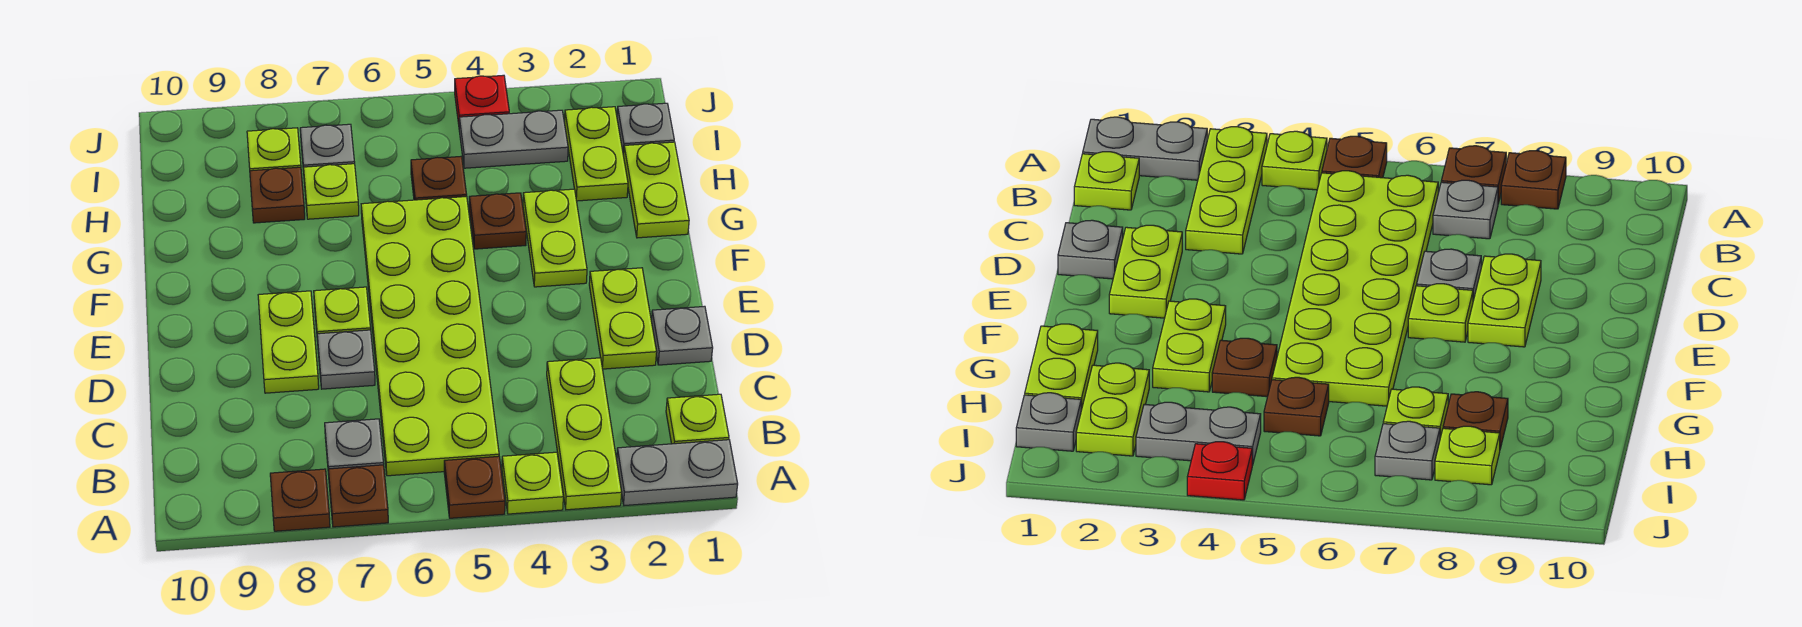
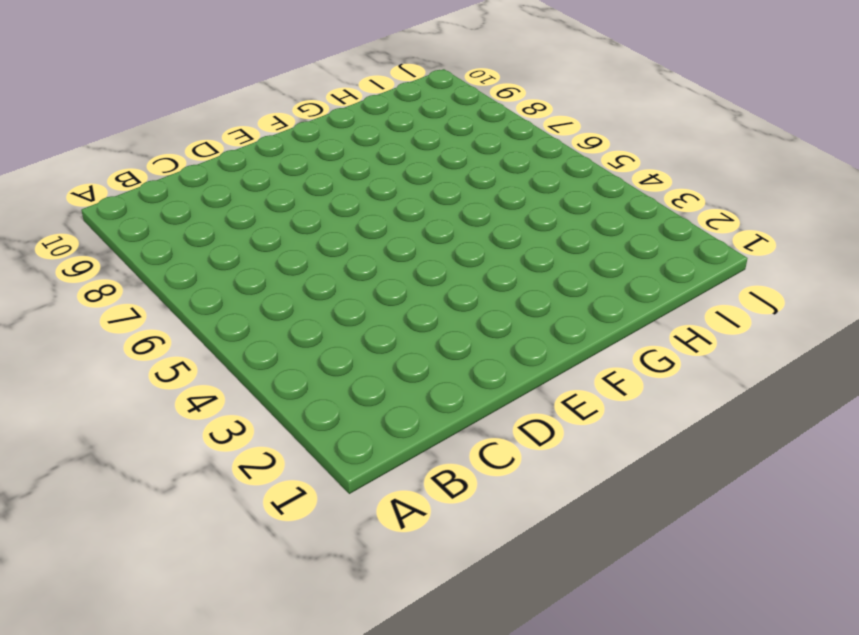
none -> grey plate A1:A2 level 1
none -> lime plate A3:C3 level 1
none -> lime plate A4 level 1

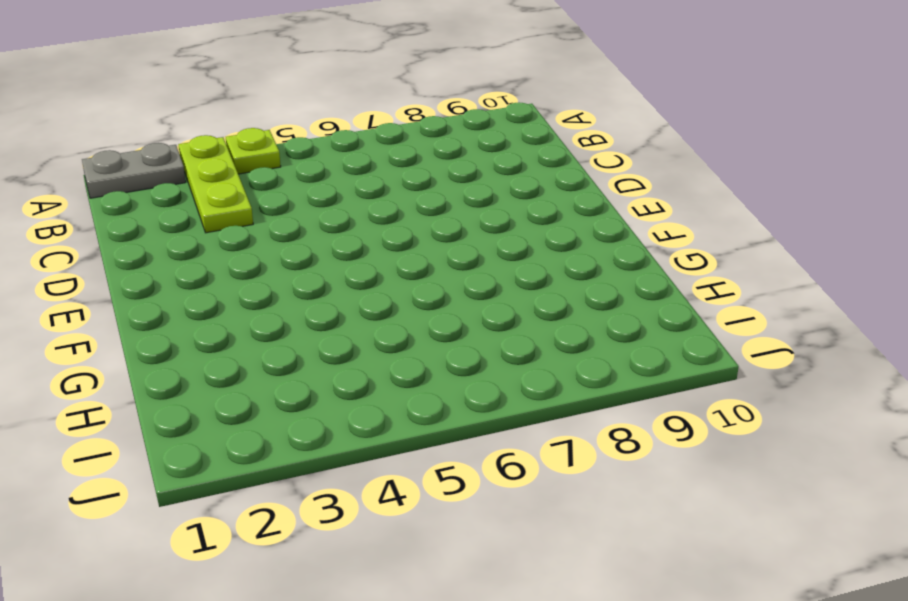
none -> brown plate A5 level 1
none -> brown plate A7 level 1
none -> brown plate A8 level 1

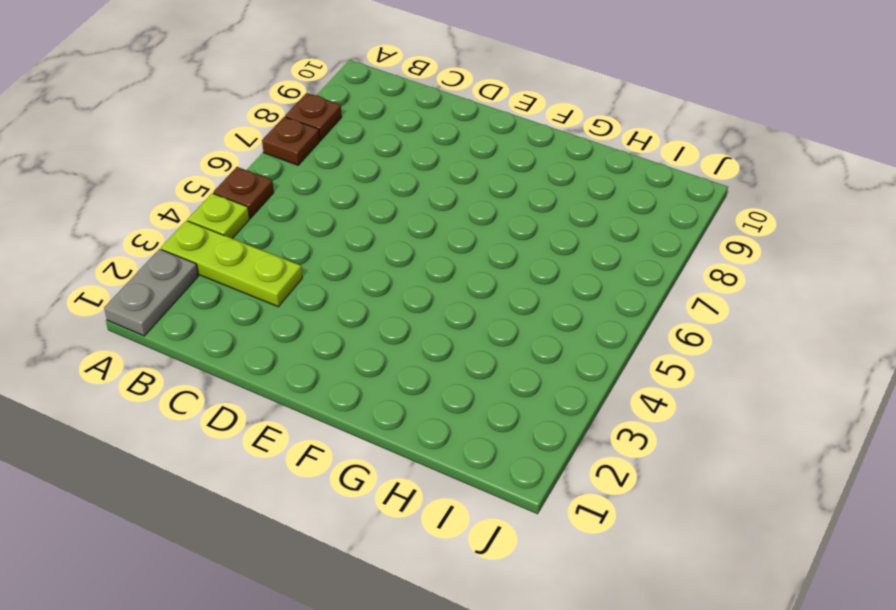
none -> lime plate B1 level 1
none -> lime plate B5:G6 level 1
none -> grey plate B7 level 1

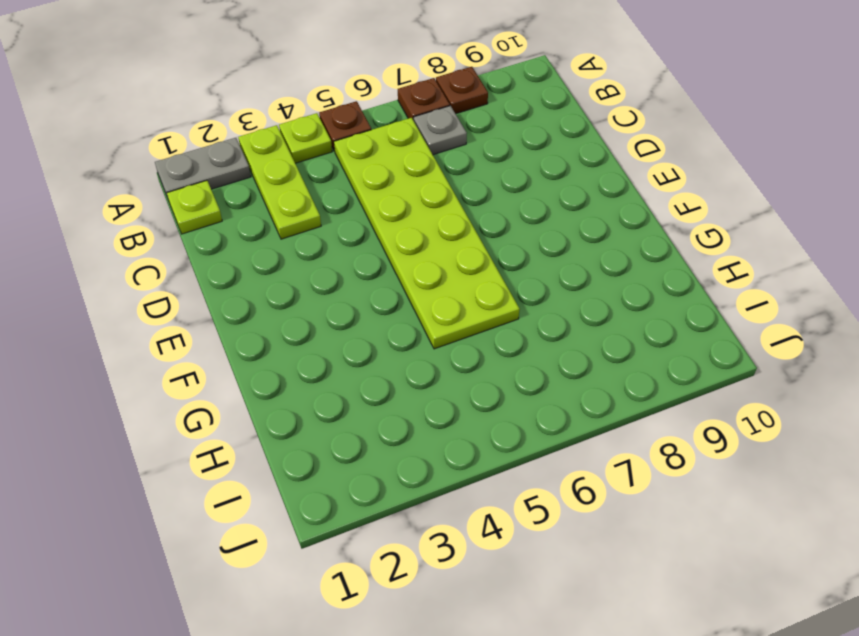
none -> grey plate D1 level 1
none -> lime plate D2:E2 level 1
none -> grey plate D7 level 1

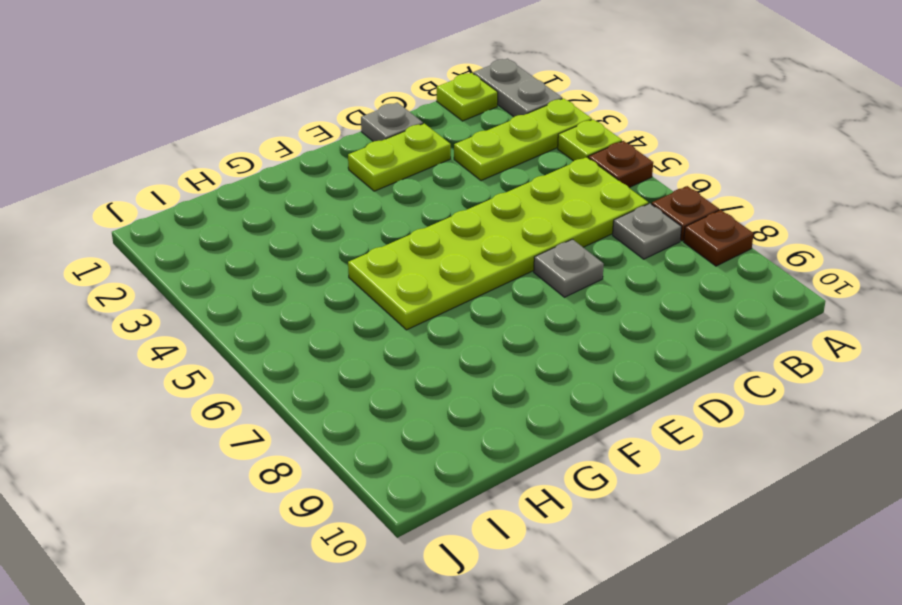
none -> lime plate D8:E8 level 1
none -> lime plate E7 level 1
none -> lime plate F3:G3 level 1

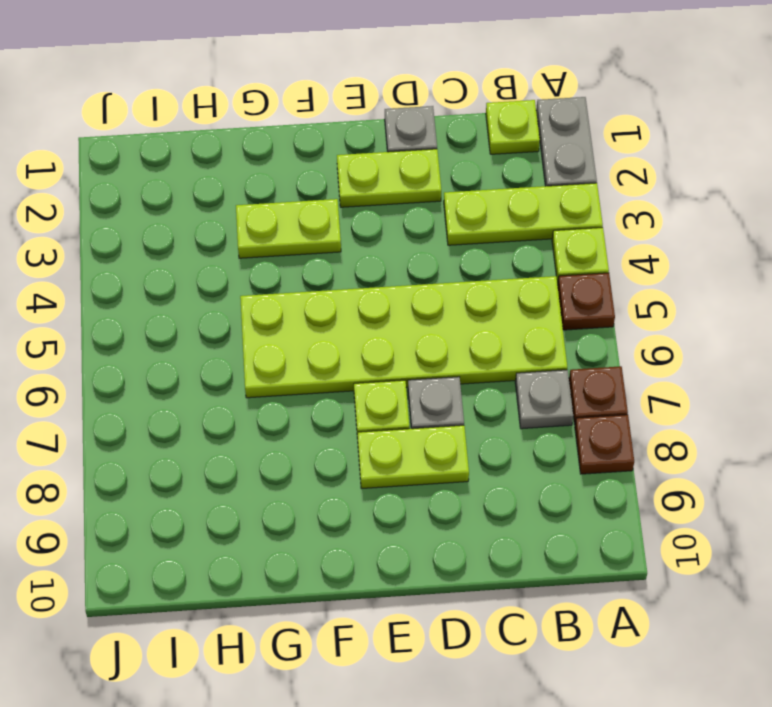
none -> lime plate G1:H1 level 1
none -> brown plate G4 level 1
none -> lime plate H2:I2 level 1

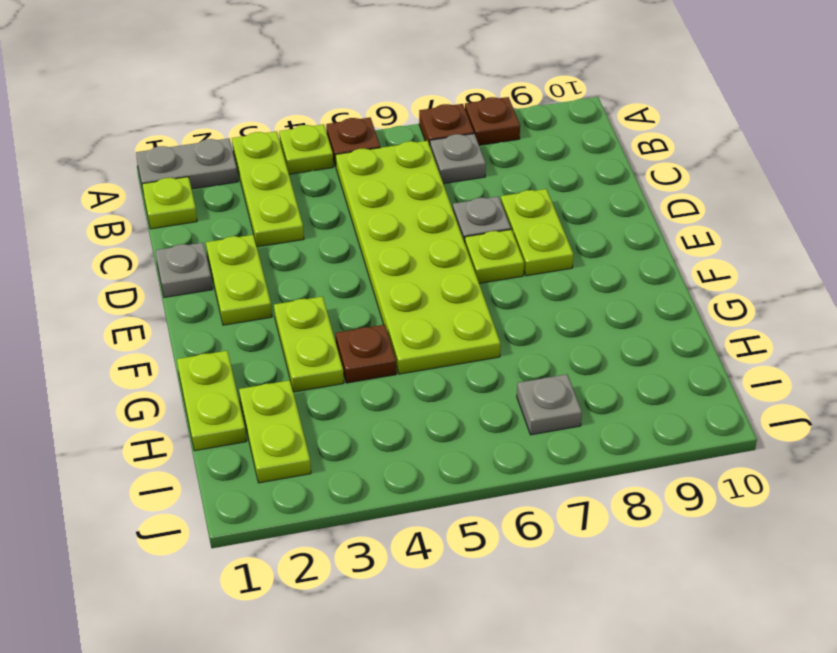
none -> brown plate H5 level 1
none -> lime plate H7 level 1
none -> brown plate H8 level 1

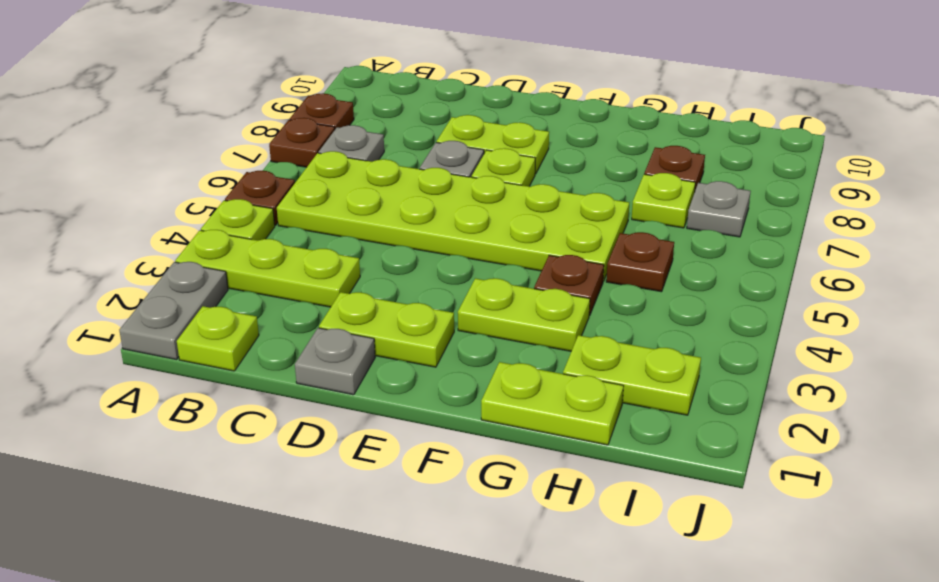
none -> grey plate I1 level 1
none -> grey plate I3:I4 level 1
none -> lime plate I8 level 1

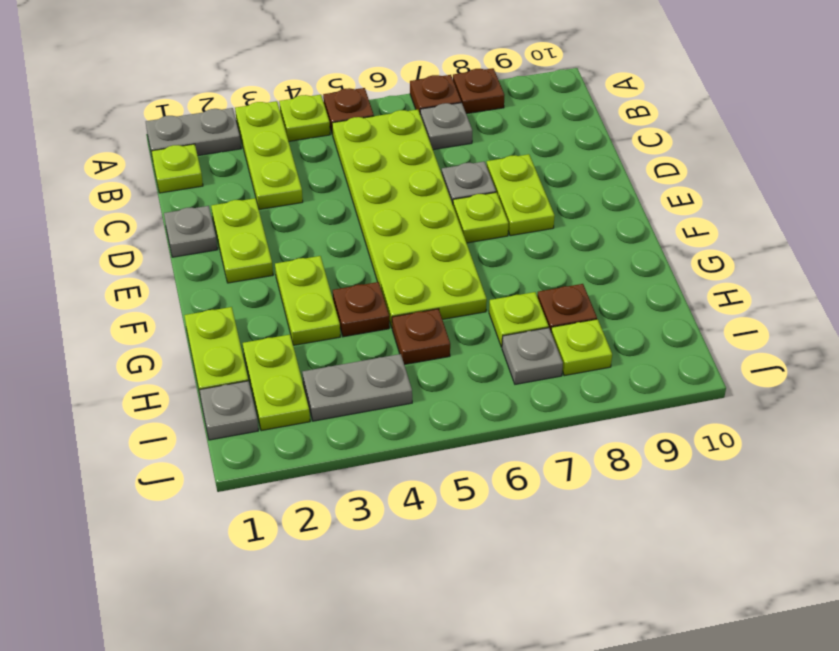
none -> red plate J4 level 1

